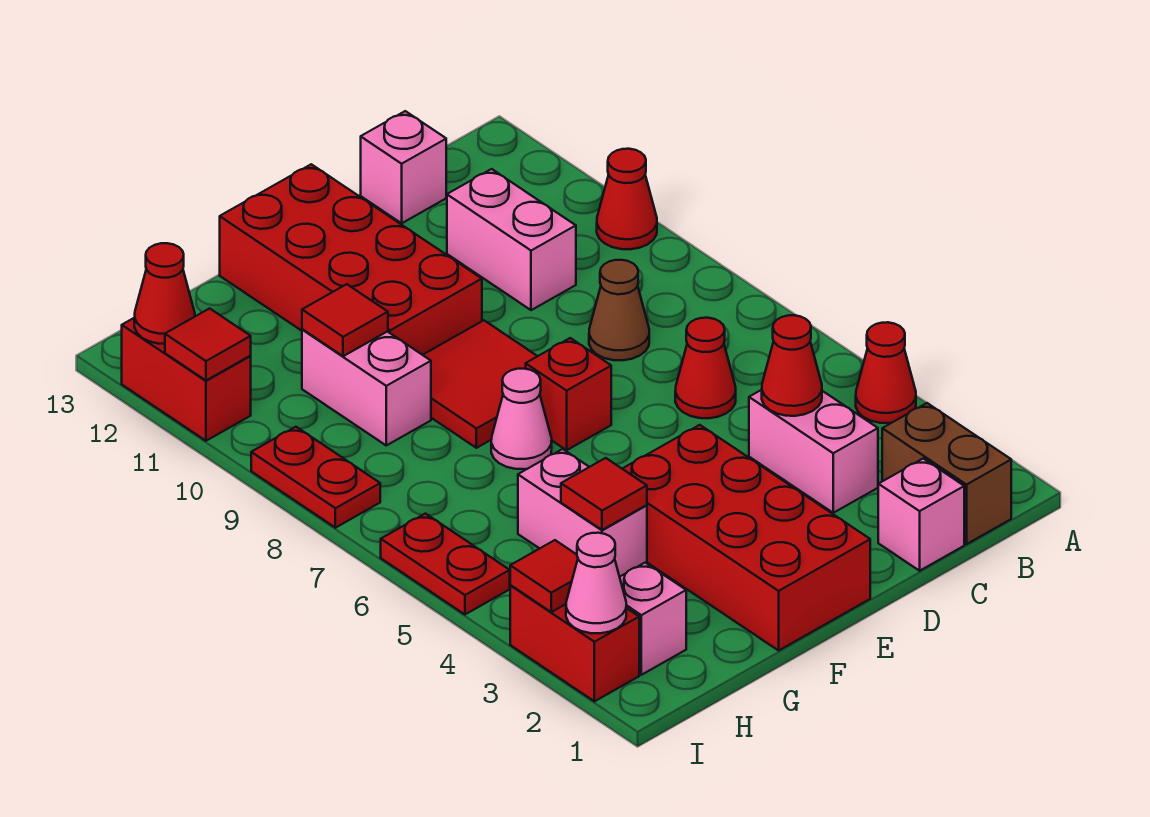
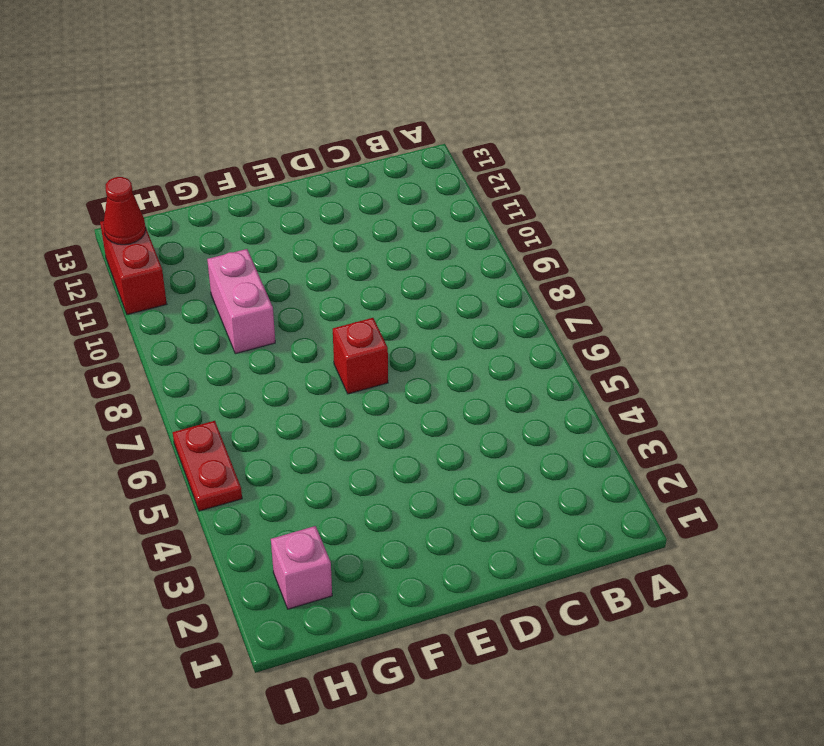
none -> red cone A4 level 1
none -> red cone A10 level 1
none -> brown brick B1:B2 level 1

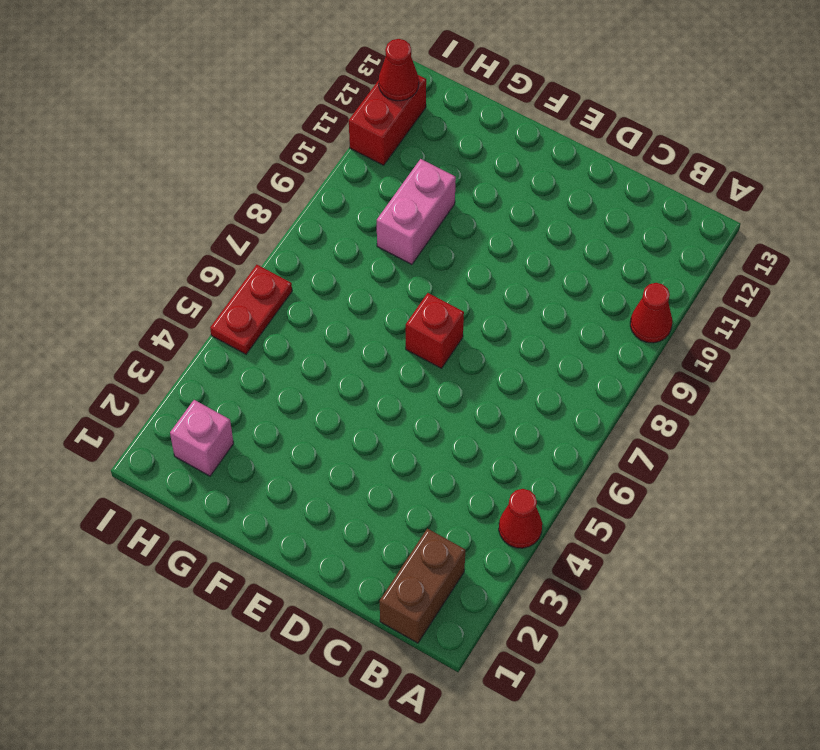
none -> pink brick C1 level 1
none -> pink brick C3:C4 level 1
none -> red cone C6 level 1

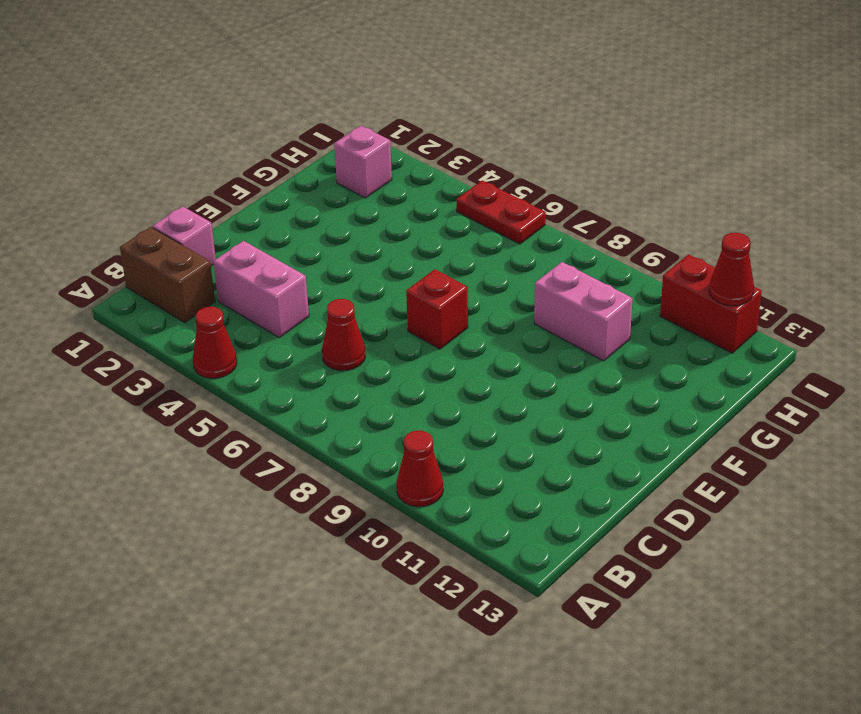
none -> brown cone C8 level 1
none -> pink brick C10:C11 level 1
none -> pink brick C13 level 1

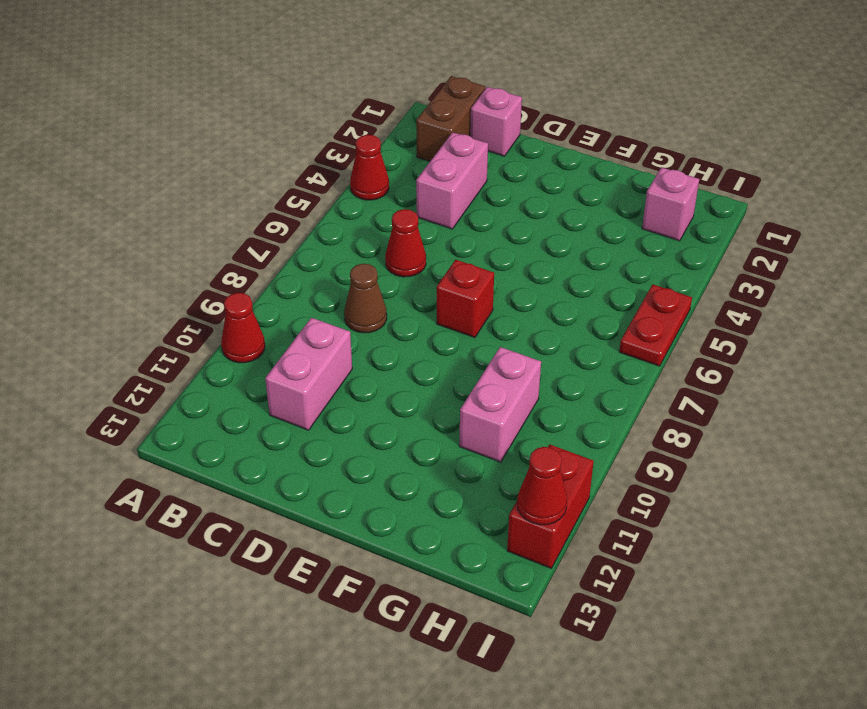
none -> pink brick C13 level 1
none -> red brick E1:F4 level 1
none -> red tile E8:F9 level 1

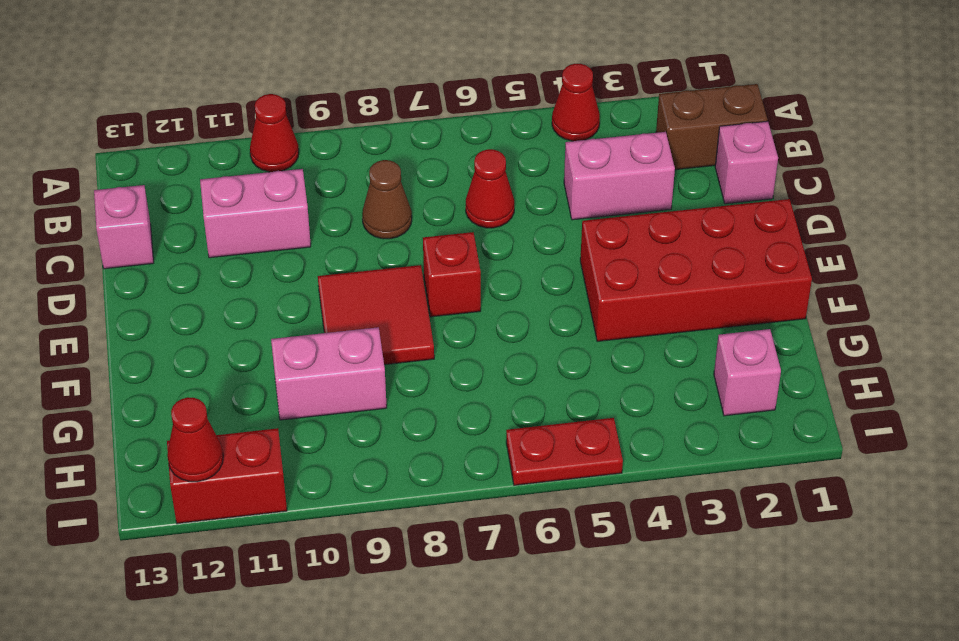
none -> red brick E10:F13 level 1
none -> pink cone F7 level 1
none -> pink brick G4:G5 level 1

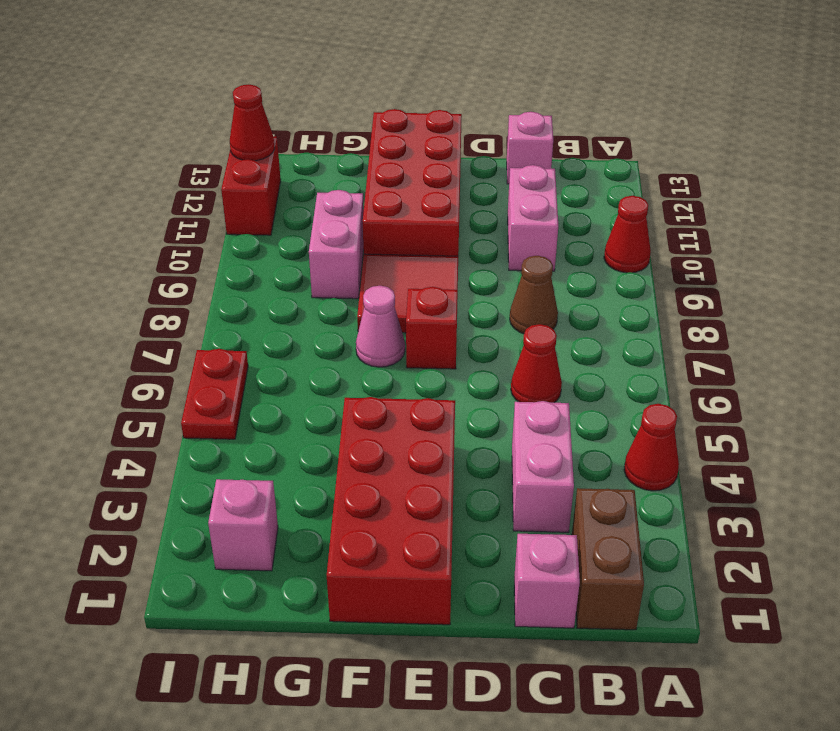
none -> pink brick G4:G5 level 1
none -> red brick I2:I3 level 1
none -> red plate I8:I9 level 1

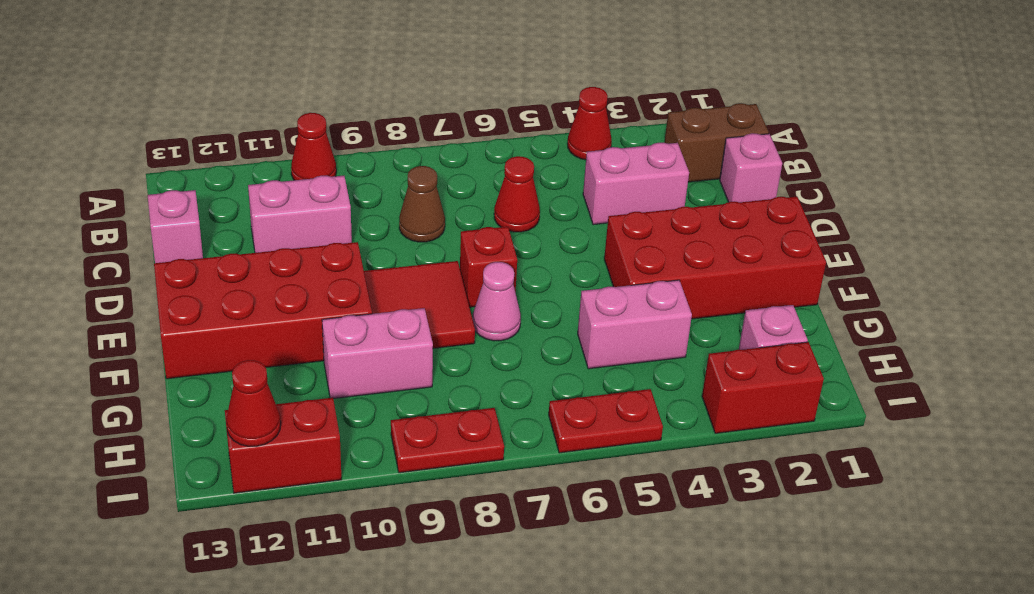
none -> red cone C4 level 2
none -> red tile G4 level 2
none -> red tile G10 level 2

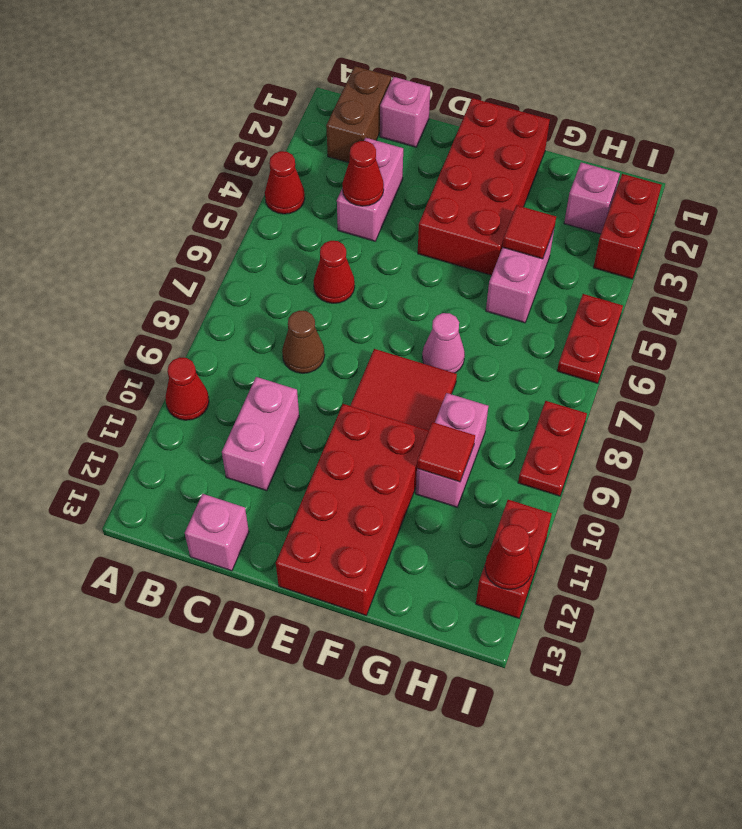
none -> red brick E7 level 1
none -> pink cone I2 level 2
none -> red tile I3 level 2

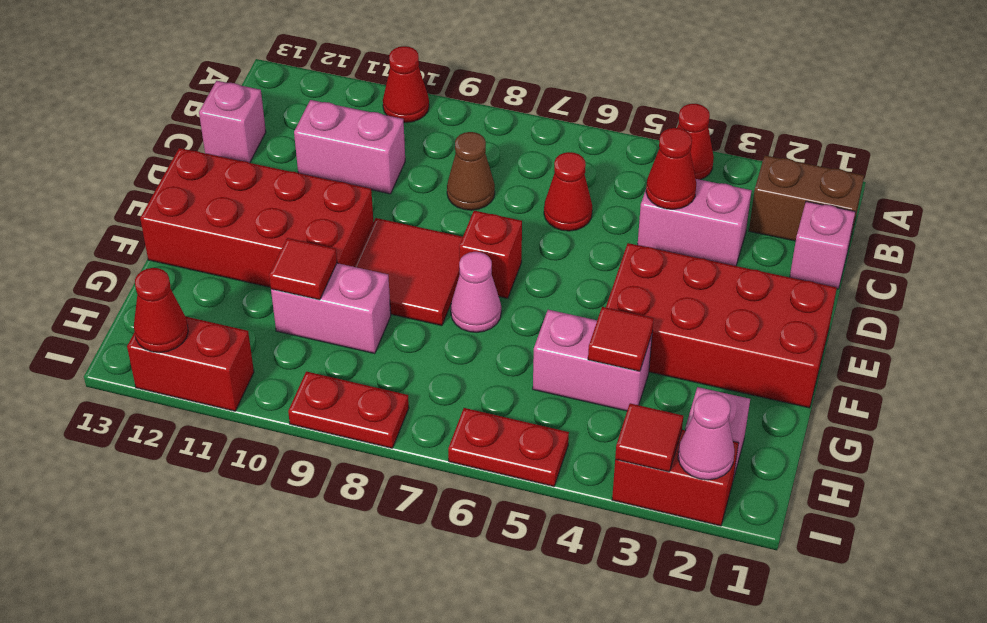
none -> red tile I11 level 2

